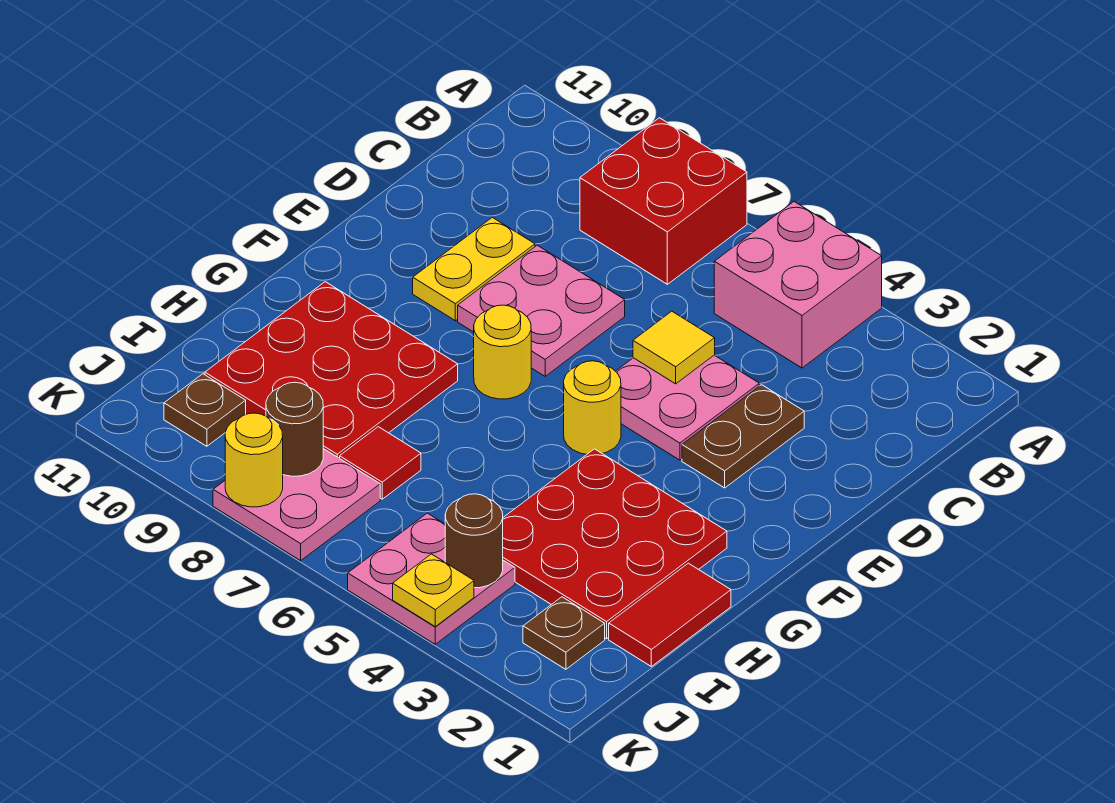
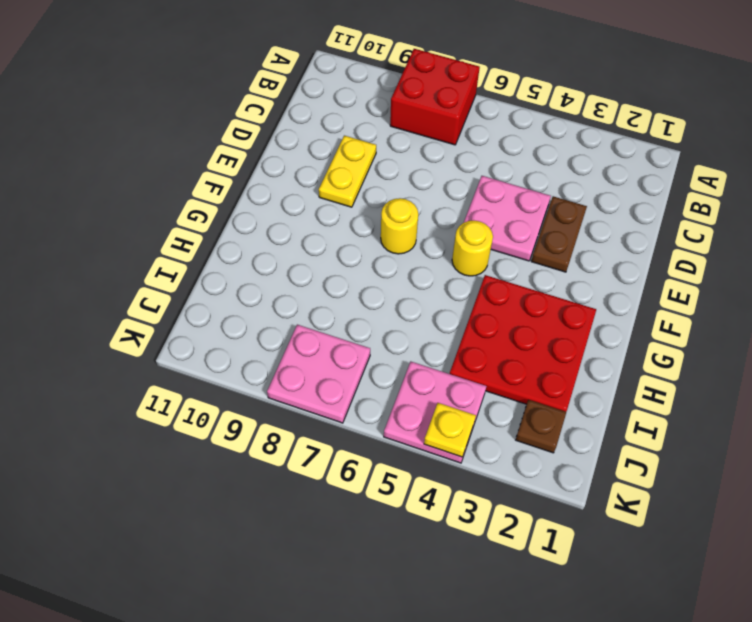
none -> pink brick A4:B5 level 1
none -> pink plate D7:E8 level 1
none -> red plate G8:I10 level 1

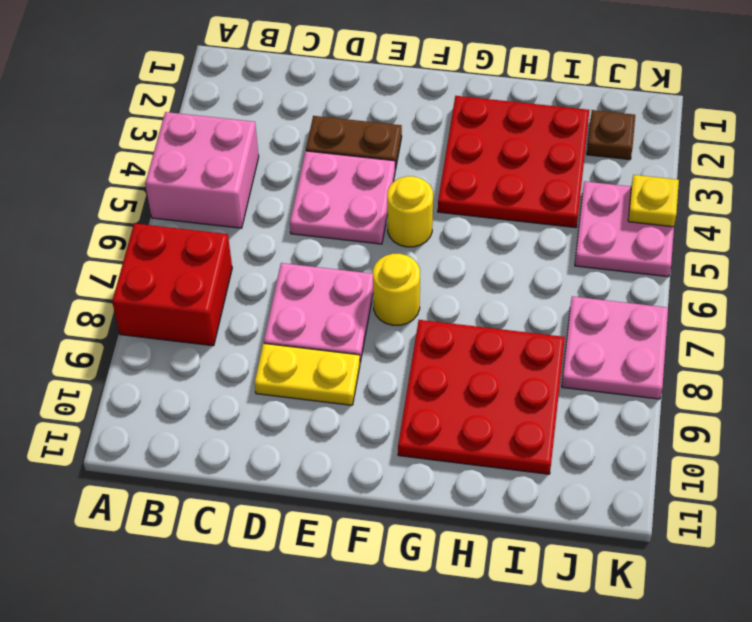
none -> red tile H1:I1 level 1
none -> red tile I7 level 1
none -> brown plate J10 level 1

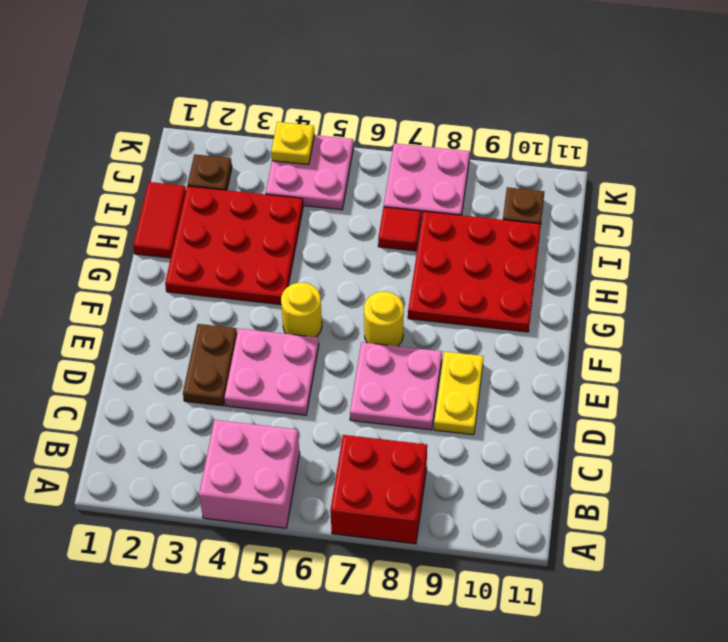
none -> yellow tile D5 level 2
none -> brown round brick J4 level 2
none -> brown round brick J8 level 2

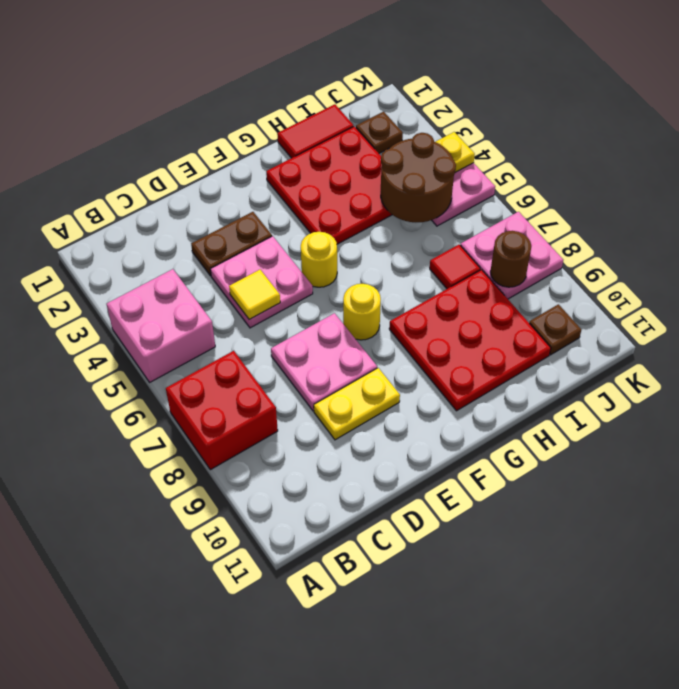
brown round brick I4:J5 level 2 -> brown round brick J4 level 2
none -> yellow round brick K8 level 2

